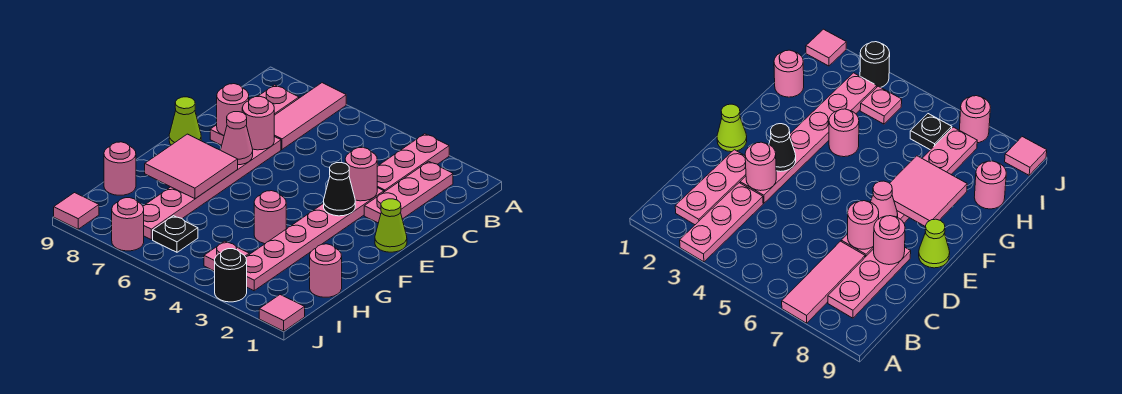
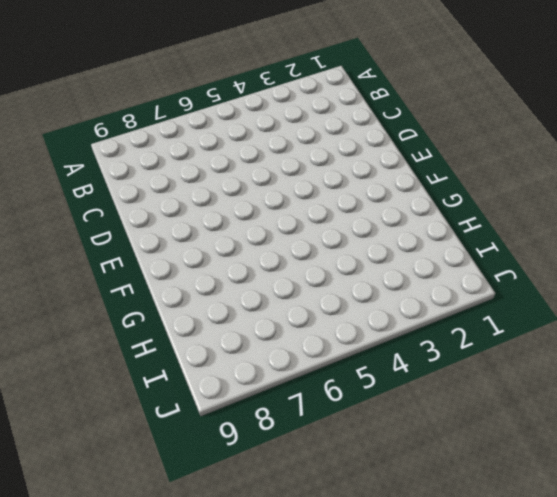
none -> pink plate A3:C3 level 1
none -> pink tile A7:C7 level 1
none -> pink plate B2:D2 level 1

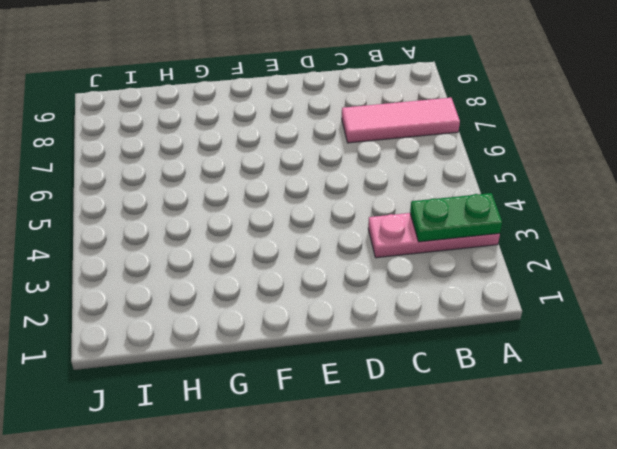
green plate A3:B3 level 2 -> none
none -> pink plate B2:D2 level 1
none -> pink plate B8:D8 level 1
none -> pink plate D3:I3 level 1

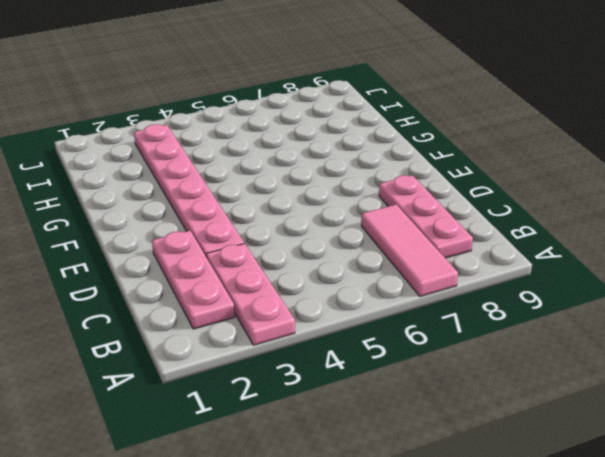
none -> pink plate D7:I7 level 1
none -> lime cone E1 level 1
none -> lime cone E9 level 1

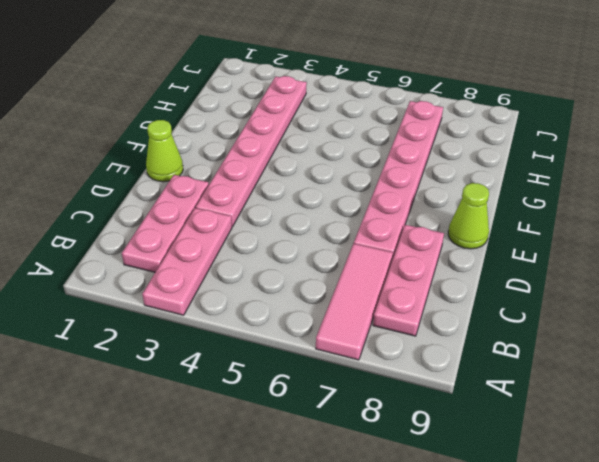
none -> pink round brick G4 level 1
none -> pink round brick H1 level 1
none -> pink round brick H9 level 1

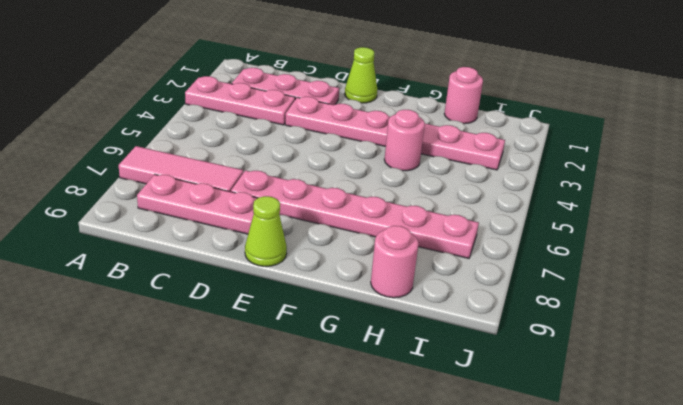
none -> pink plate I4 level 1
none -> black plate I6 level 1
none -> pink tile J1 level 1

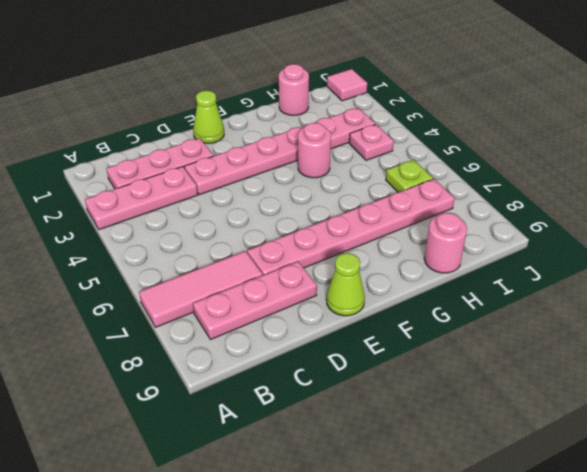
lime plate I6 level 1 -> black plate I6 level 1
none -> black round brick J3 level 1
none -> pink round brick J7 level 1
none -> pink tile J9 level 1

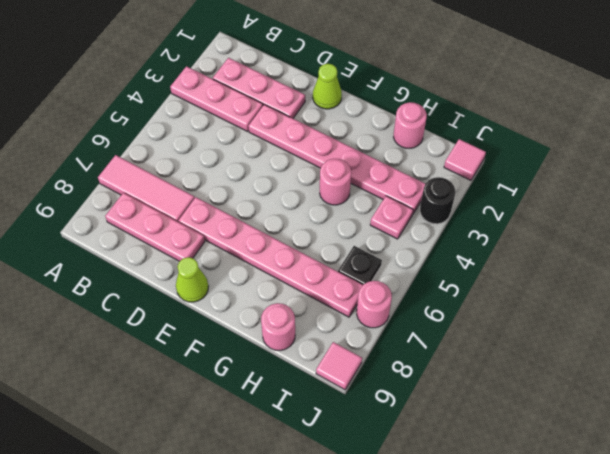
none -> pink round brick D3 level 2
none -> pink round brick D7 level 2
none -> pink round brick D8 level 2

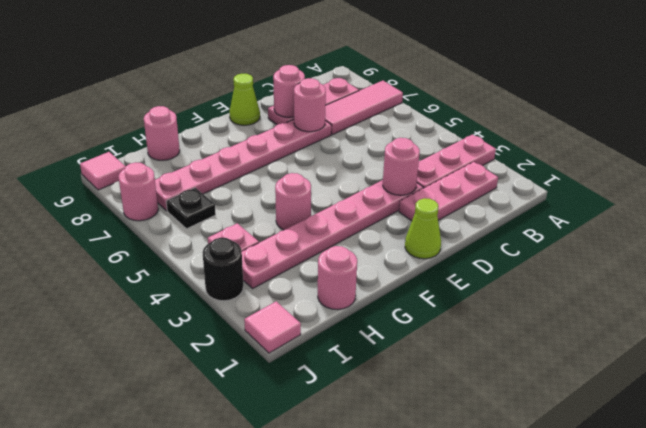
none -> black cone E3 level 2
none -> pink cone E7 level 2
none -> pink tile F7:G8 level 2

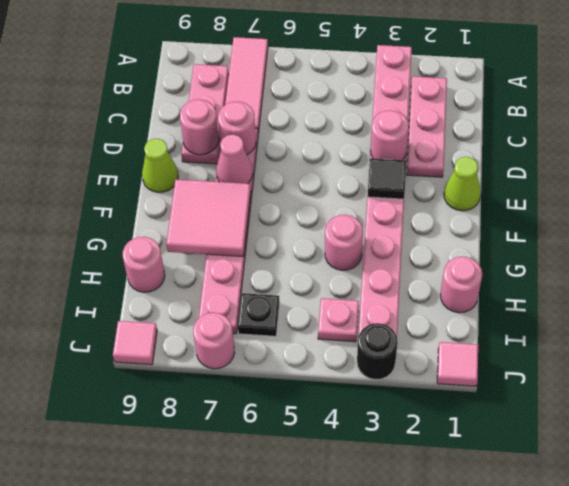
black tile E3 level 2 -> black cone E3 level 2

